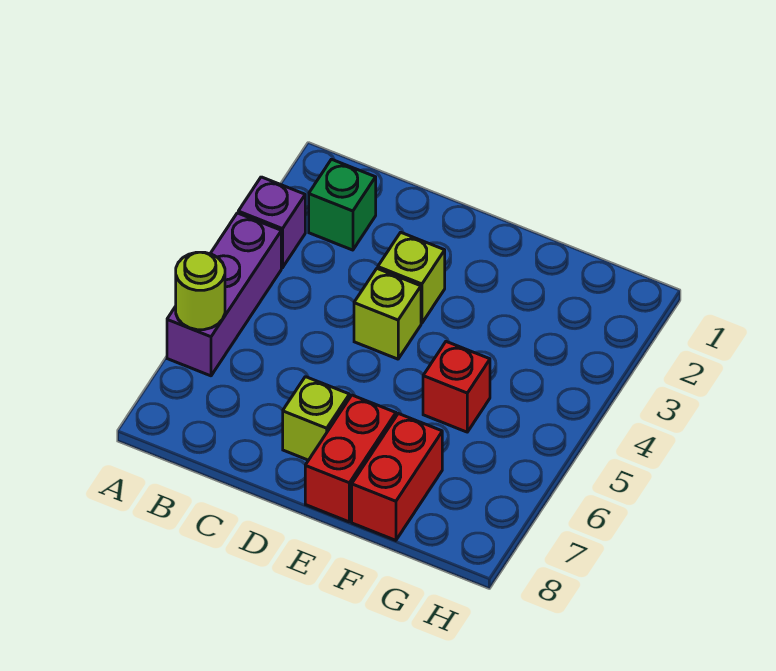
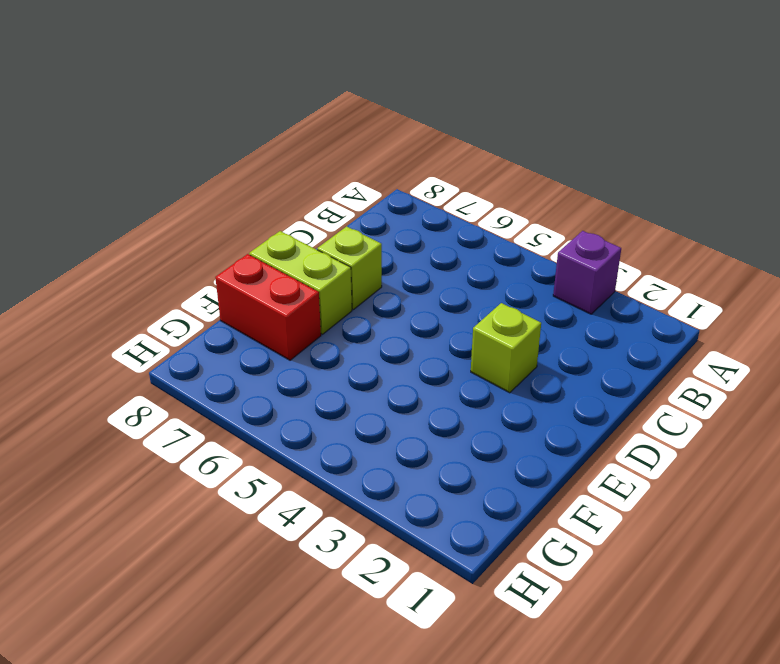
lime brick E7:E8 level 1 -> red brick E7:E8 level 1
none -> purple brick A4:A6 level 1
none -> green brick B2 level 1

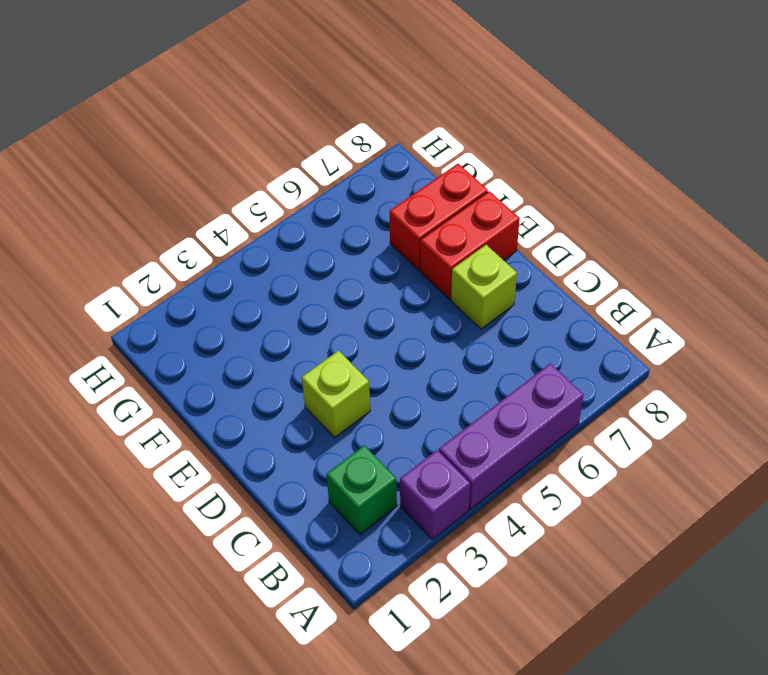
none -> lime brick D4 level 1
none -> red brick F5 level 1

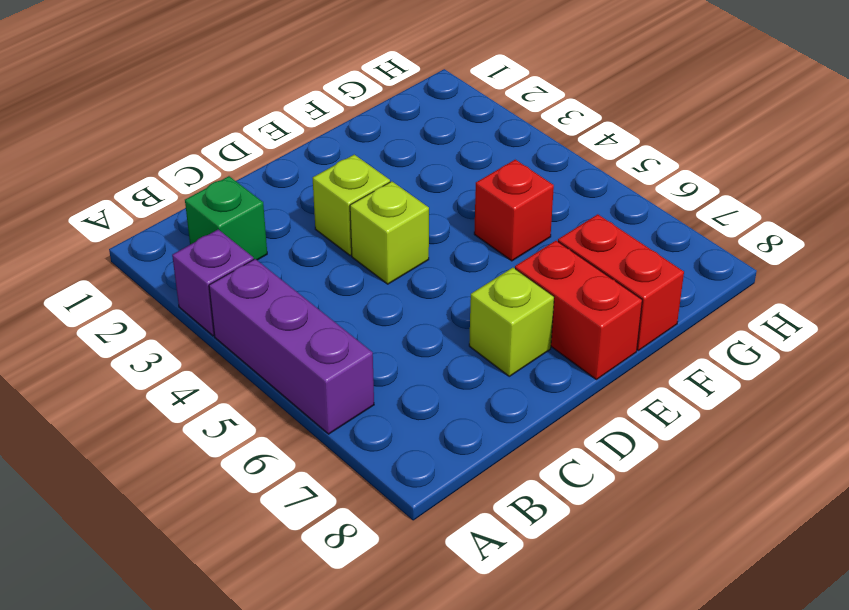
none -> lime round brick A6 level 2

